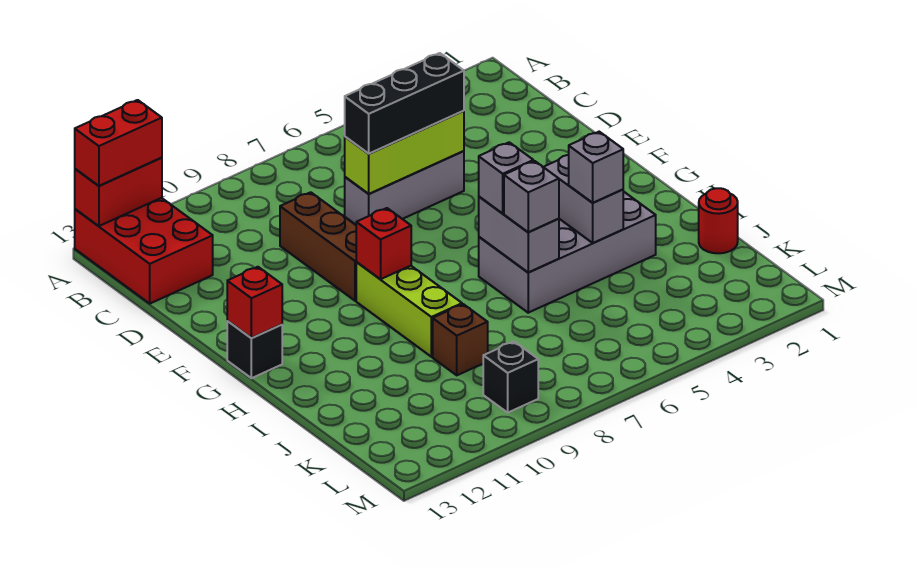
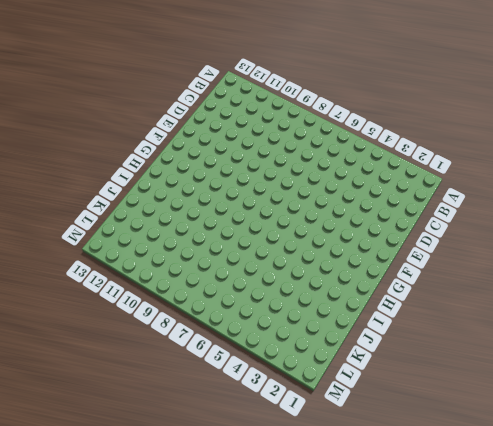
none -> red brick A12:C13 level 1
none -> grey brick D5:D7 level 1
none -> brown brick D9:F9 level 1

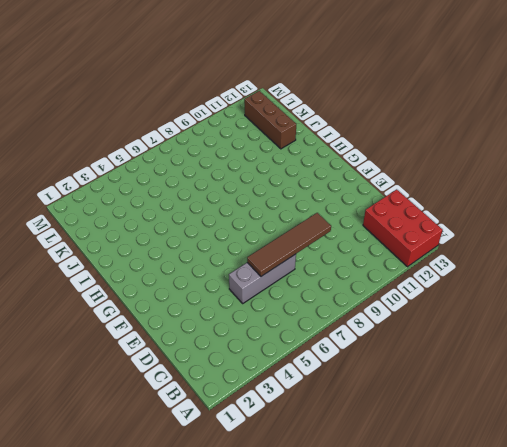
brown tile D6:D9 level 2 -> lime brick D5:D7 level 2
brown brick J12:L12 level 1 -> brown brick D9:F9 level 1
none -> lime brick G9:I9 level 1
none -> black brick G13 level 1
none -> grey brick H3:I6 level 1

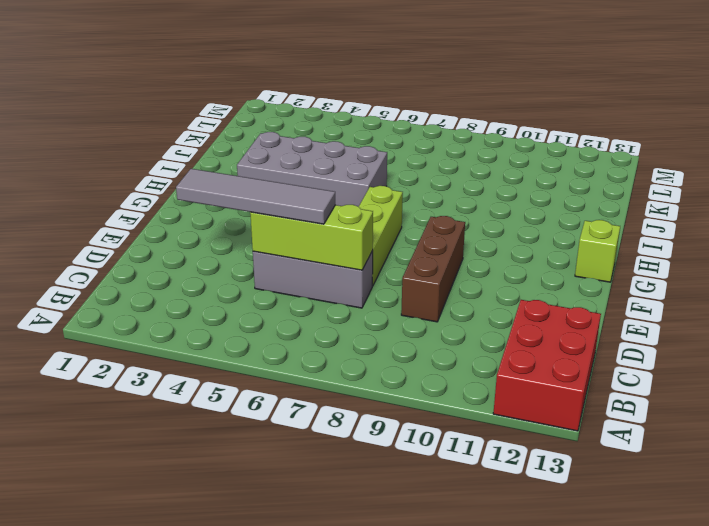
grey tile D3:D6 level 3 -> black brick D5:D7 level 3
lime brick E7:G7 level 1 -> lime brick G9:I9 level 1
lime brick G13 level 1 -> black brick G13 level 1
none -> red round brick J1 level 1
none -> brown brick J9 level 1
none -> black brick L9 level 1

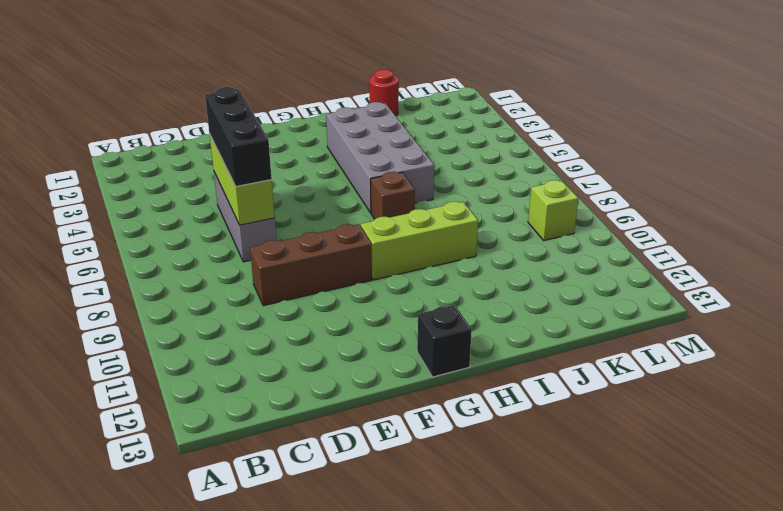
brown brick H7 level 1 -> brown brick J9 level 1
lime brick L9 level 1 -> black brick L9 level 1
none -> red brick A12:C13 level 1
none -> red brick A12:A13 level 2
none -> red brick G9 level 2

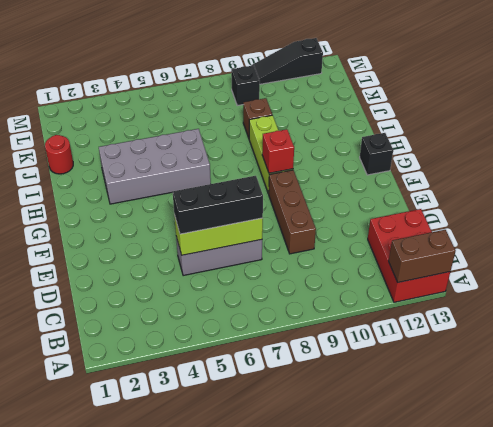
brown brick A12:A13 level 2 -> red brick A12:A13 level 2
black slope M10:M12 level 1 top 12 -> none
none -> red brick G13 level 2
none -> grey brick H4:I4 level 2
none -> grey brick H6:I6 level 2

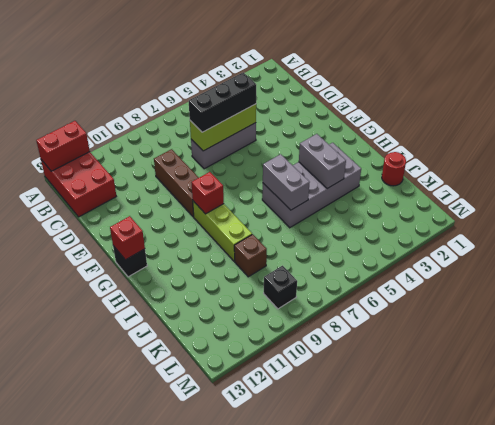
none -> red brick A12:A13 level 3
none -> grey brick H6 level 3
none -> grey brick I4 level 3

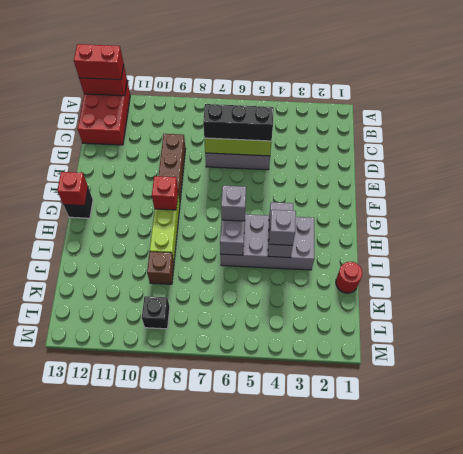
none -> grey brick I6 level 3

